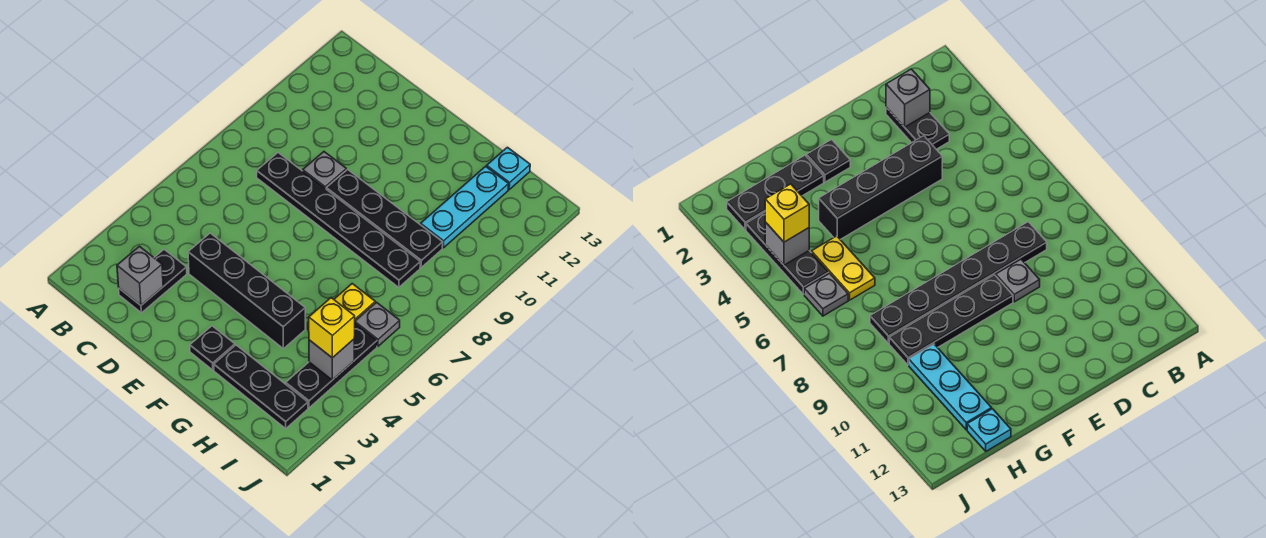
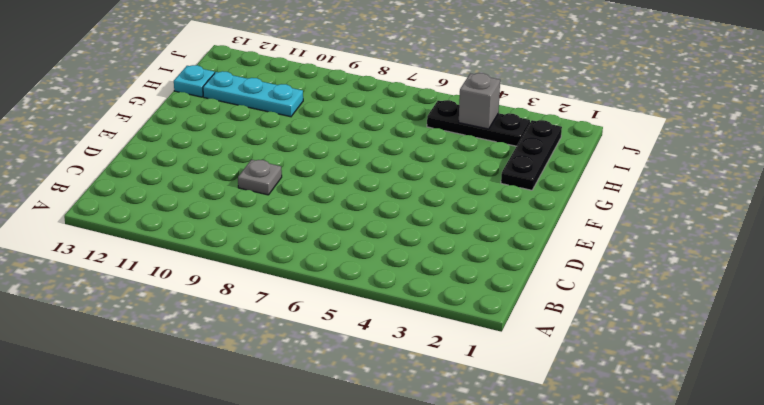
none -> black plate C2:C3 level 1
none -> black plate C8:H8 level 1
none -> black brick D4:G4 level 1

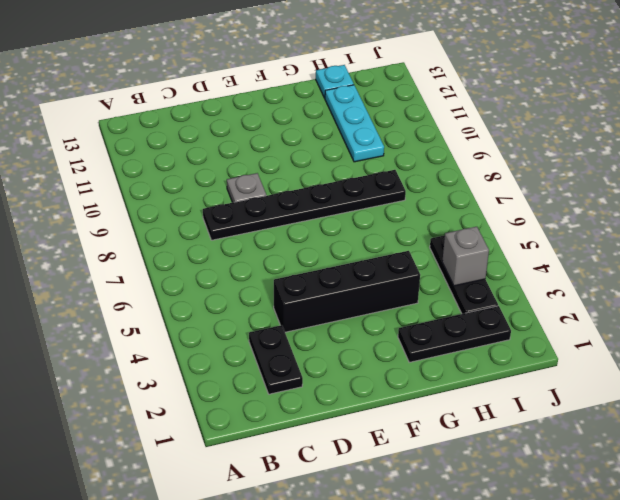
none -> black plate E9:H9 level 1
none -> black plate F2 level 1
none -> yellow plate H5:H6 level 1

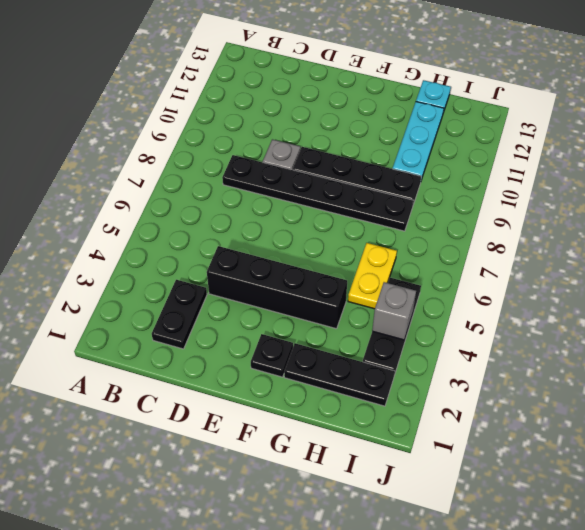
none -> grey plate I6 level 1
none -> grey brick C2 level 2
none -> yellow brick I4 level 3

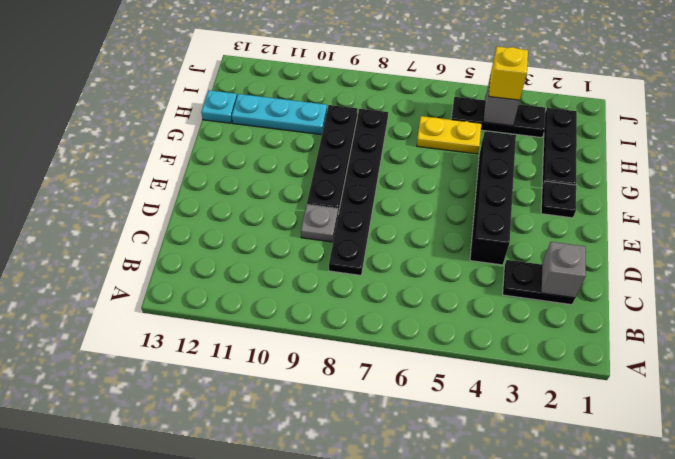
none -> grey plate I6 level 1

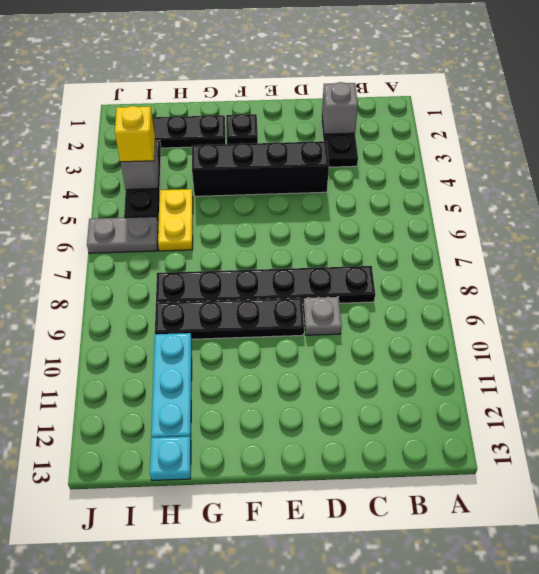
grey plate I6:J6 level 1 -> grey plate I6 level 1

